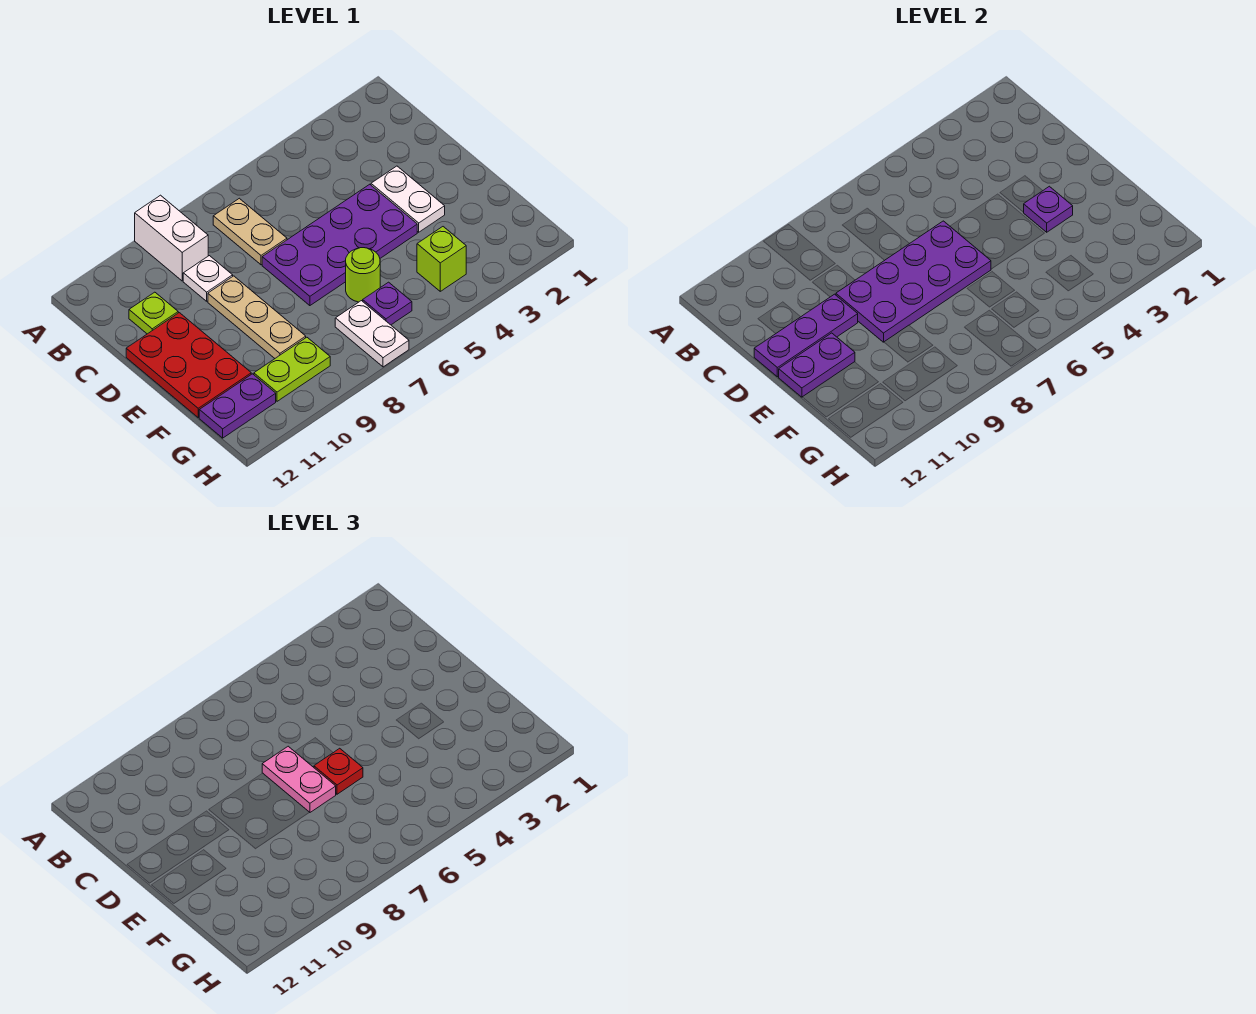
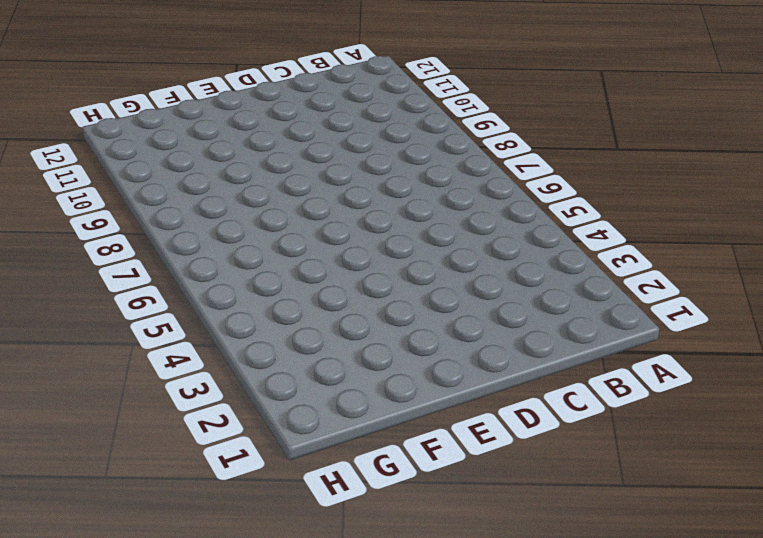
none -> white brick A9:B9 level 1
none -> tan plate B7:C7 level 1
none -> white plate C9 level 1

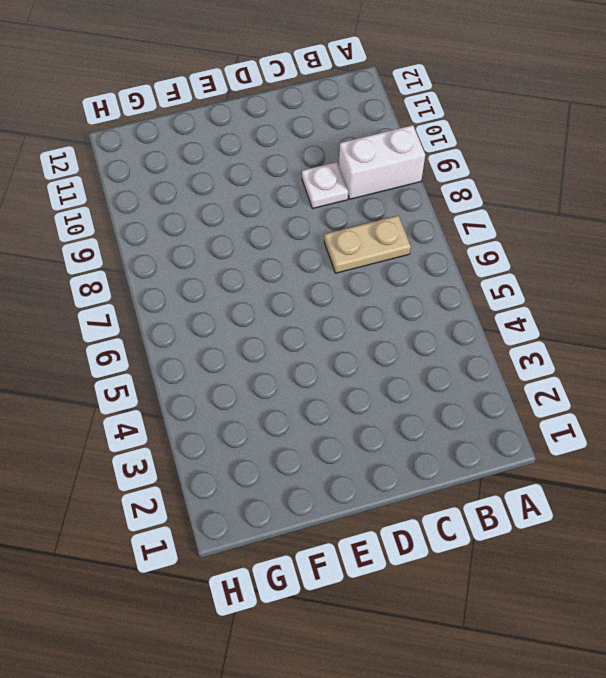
none -> lime plate C11 level 1
none -> white plate D3:E3 level 1
none -> purple plate D4:E7 level 1

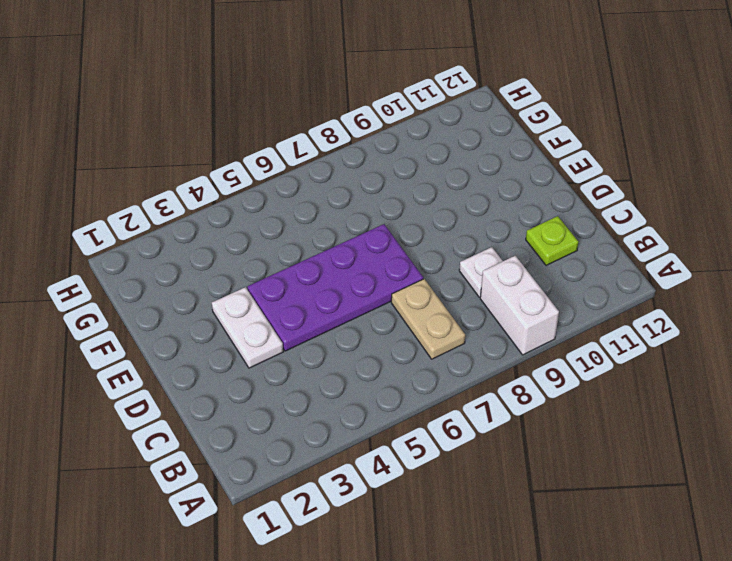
none -> tan plate D9:F9 level 1
none -> red plate D11:F12 level 1
none -> lime round brick F6 level 1

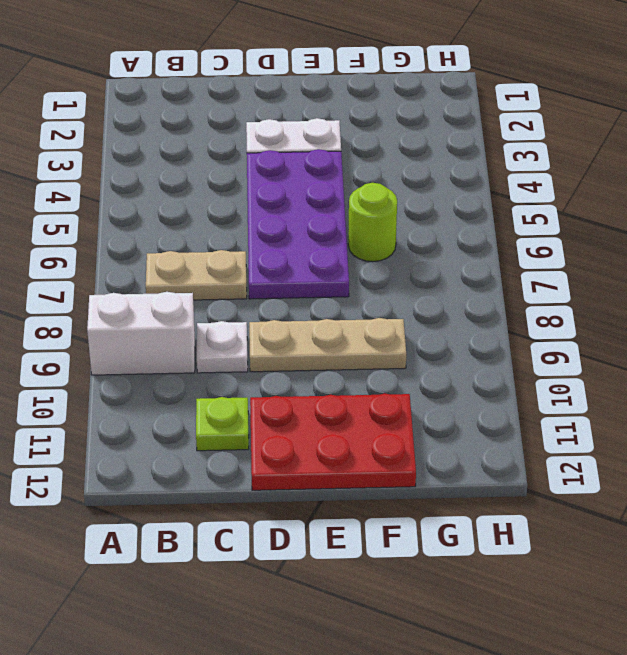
none -> lime brick G4 level 1
none -> purple plate G6 level 1
none -> white plate G7:H7 level 1

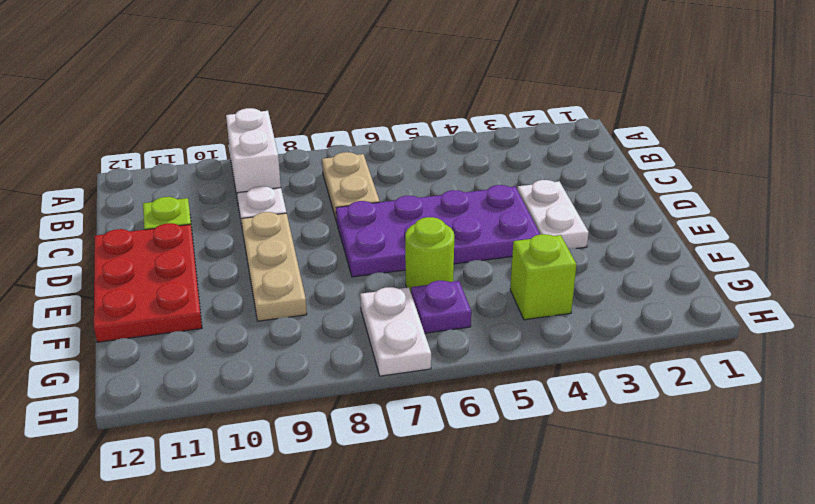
none -> lime plate G9:G10 level 1
none -> purple plate G11:G12 level 1
none -> purple plate D6:E9 level 2

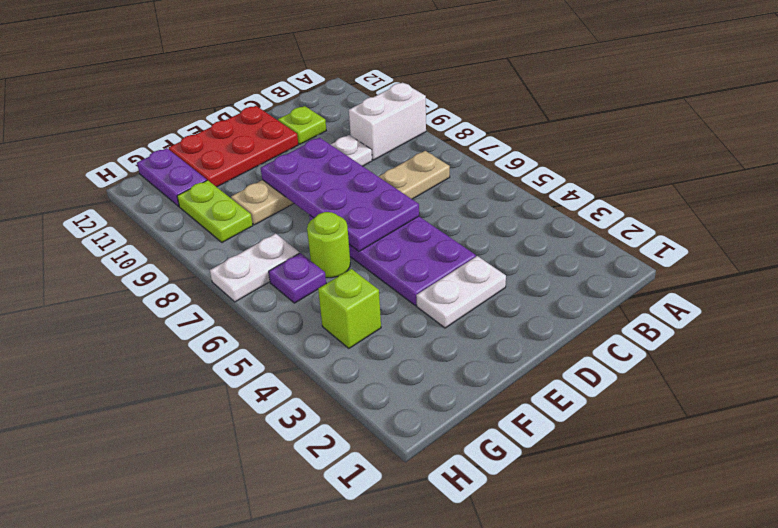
none -> purple plate D10:D12 level 2
none -> purple plate E3 level 2
none -> purple plate E11:E12 level 2

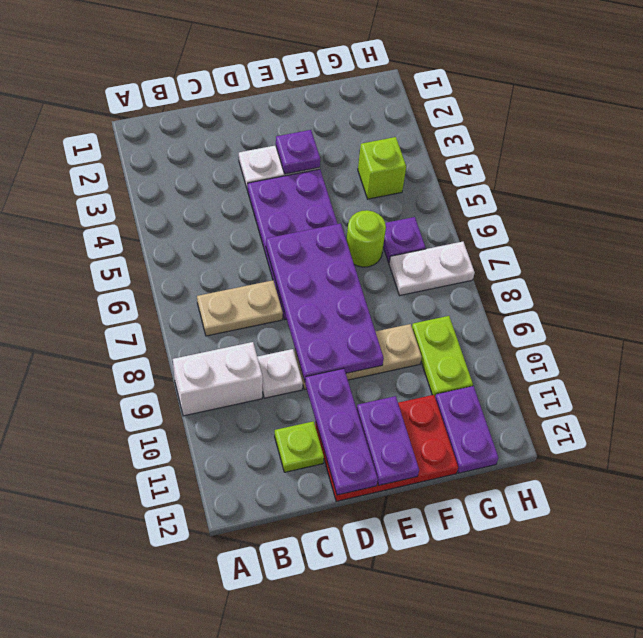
none -> pink plate D7:E7 level 3
none -> red plate E6 level 3

